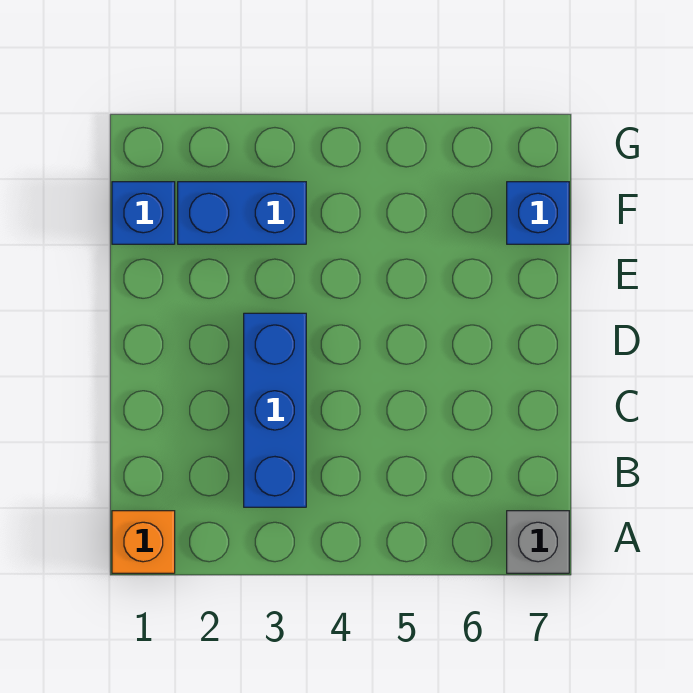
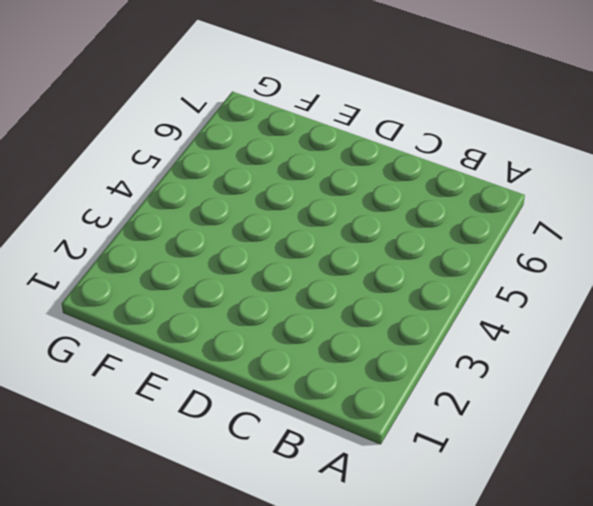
none -> orange brick A1 level 1
none -> grey brick A7 level 1

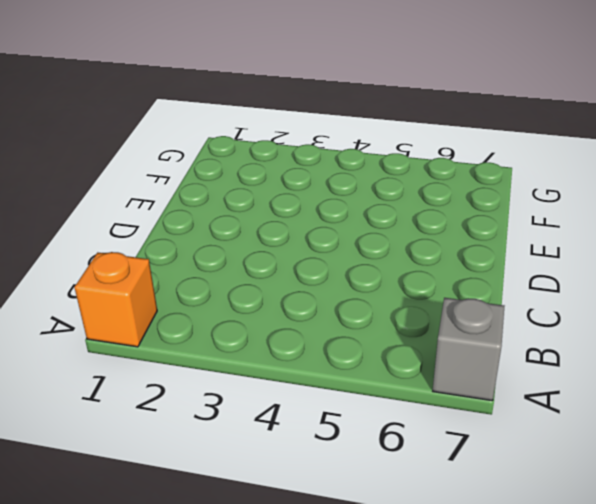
none -> blue brick B3:D3 level 1
none -> blue brick F1 level 1

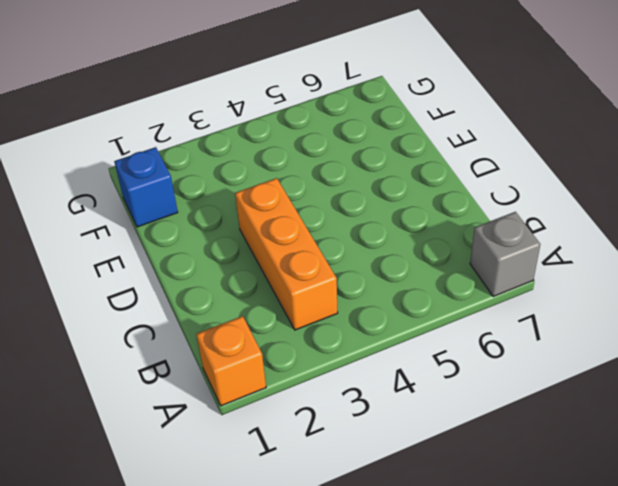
orange brick B3:D3 level 1 -> blue brick B3:D3 level 1
none -> blue brick F2:F3 level 1
none -> blue brick F7 level 1

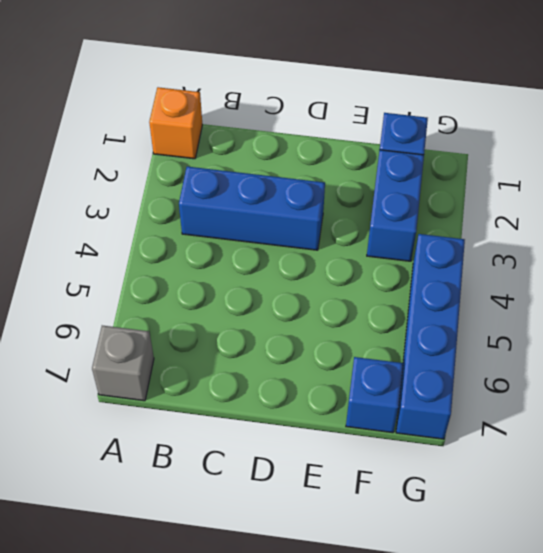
blue brick G4:G7 level 1 -> none

